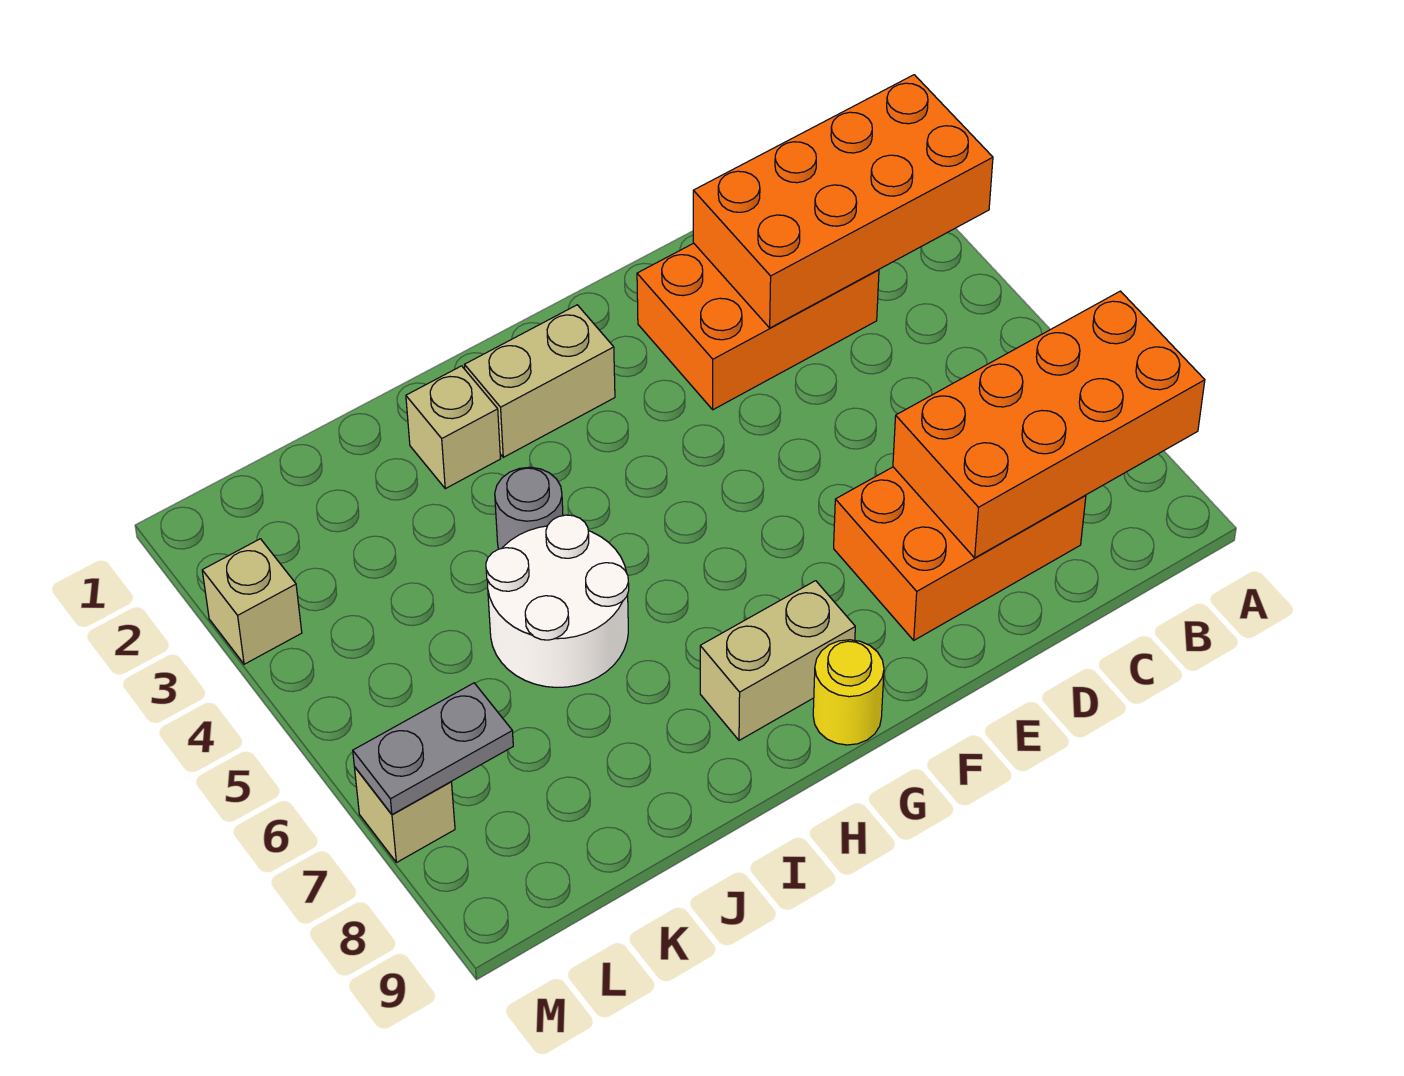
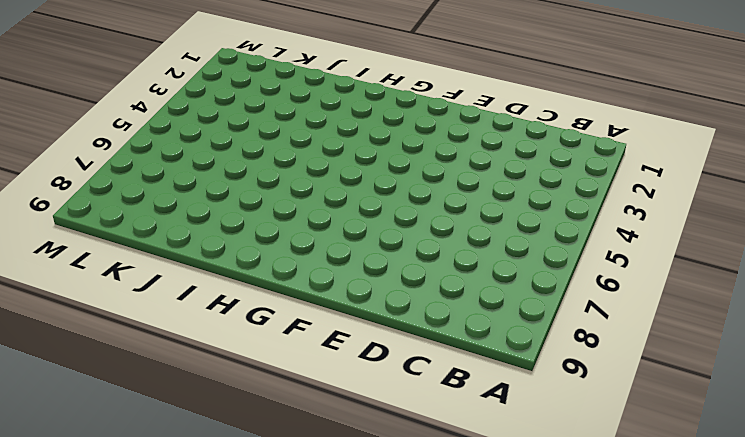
none -> orange brick C2:E3 level 1
none -> orange brick C7:E8 level 1
none -> tan brick G2:H2 level 1

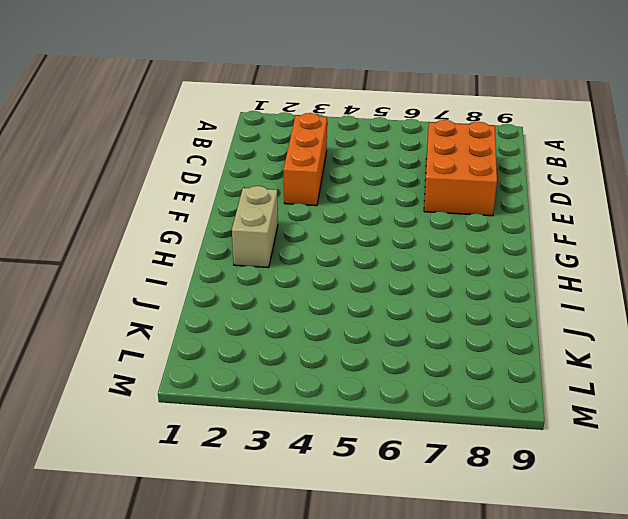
orange brick C3:E3 level 1 -> orange brick C2:E3 level 1
none -> tan brick G8:H8 level 1
none -> yellow round brick G9 level 1
none -> tan brick I2 level 1

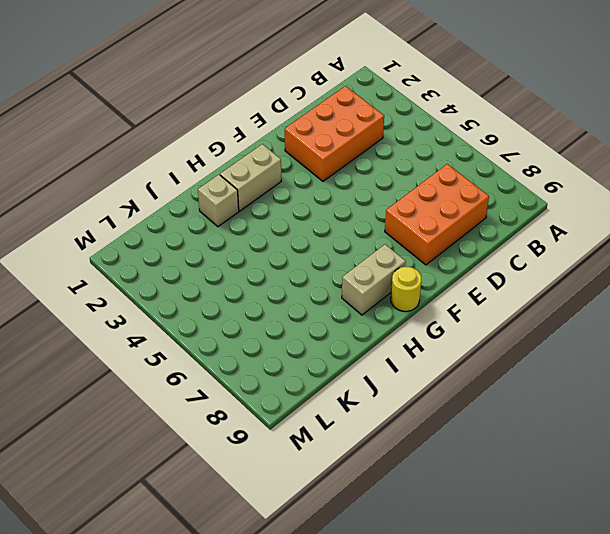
none -> grey round brick I4 level 1
none -> white round brick I5:J6 level 1
none -> tan brick M3 level 1

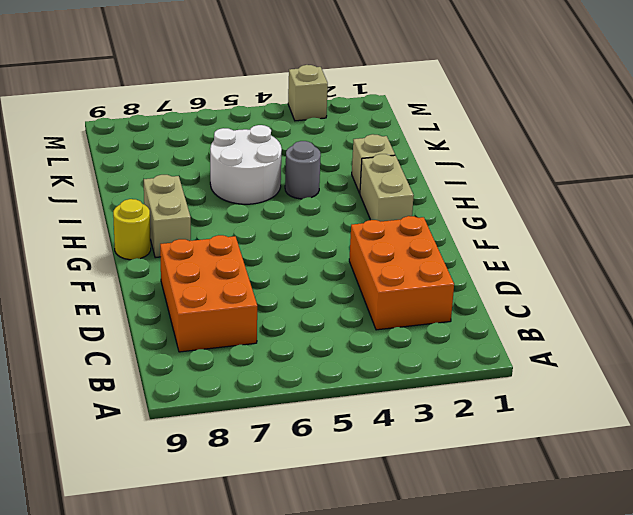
none -> tan brick M7 level 1
none -> orange brick A2:D3 level 2
none -> orange brick A7:D8 level 2

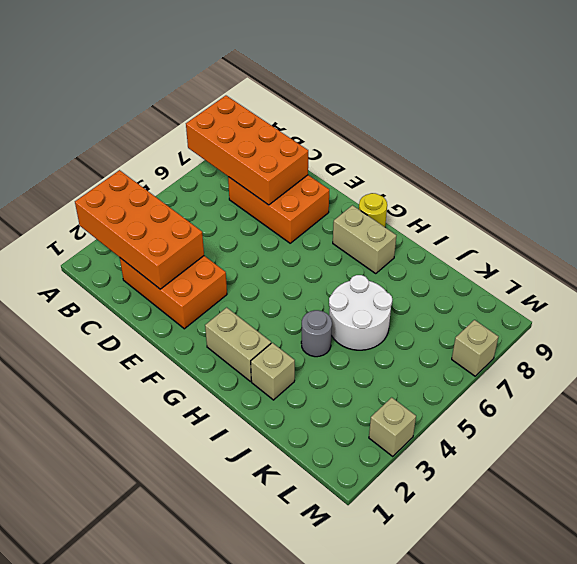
none -> grey plate L7:M7 level 2

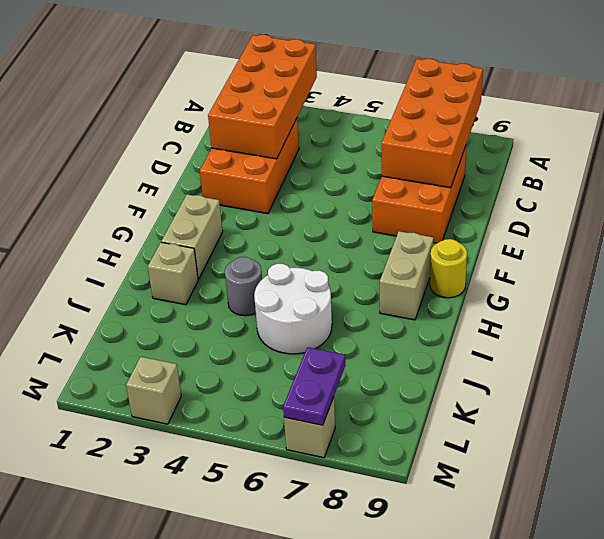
purple plate L7:M7 level 2 -> grey plate L7:M7 level 2

